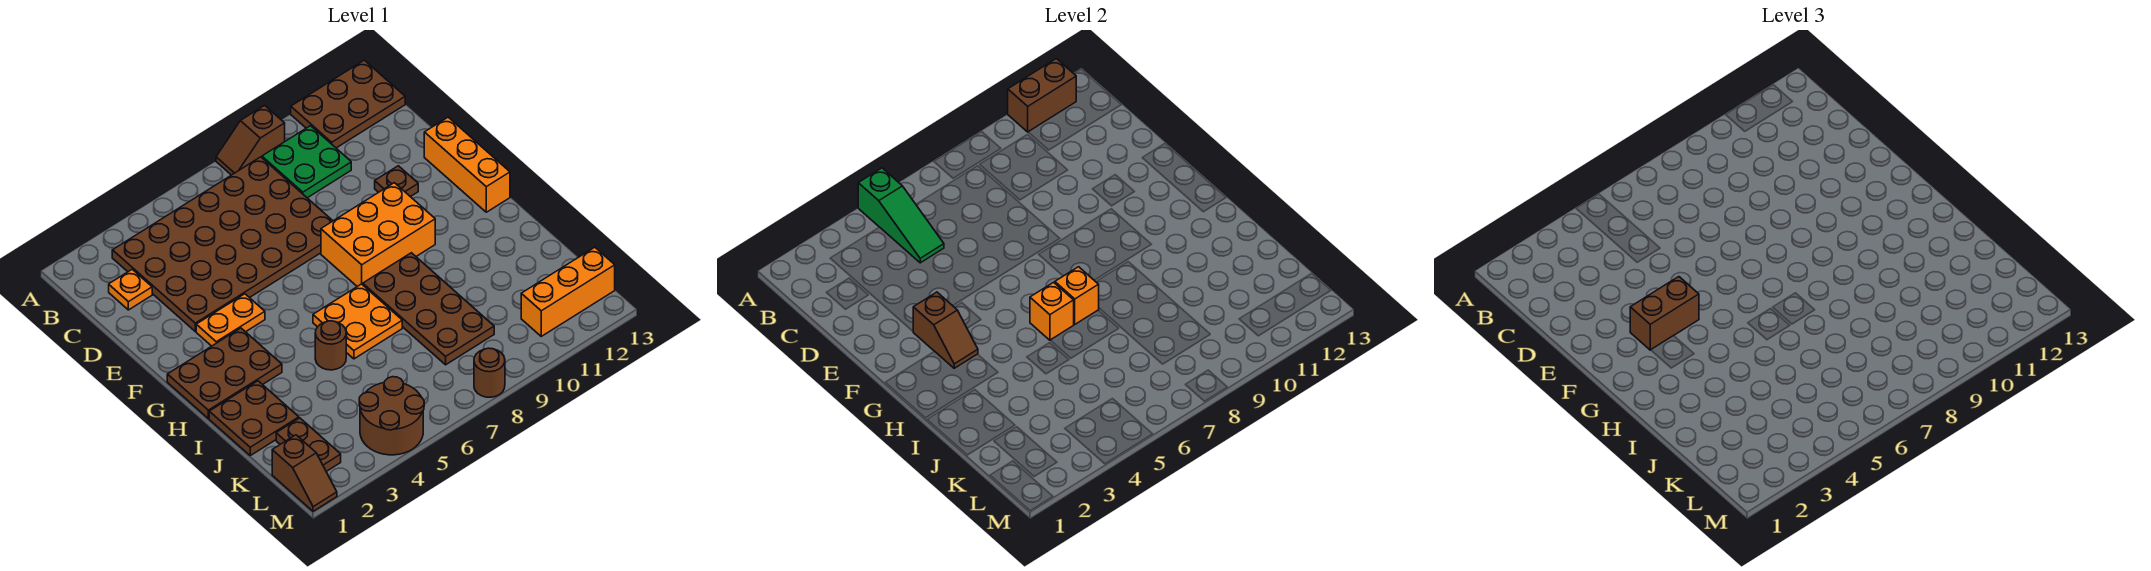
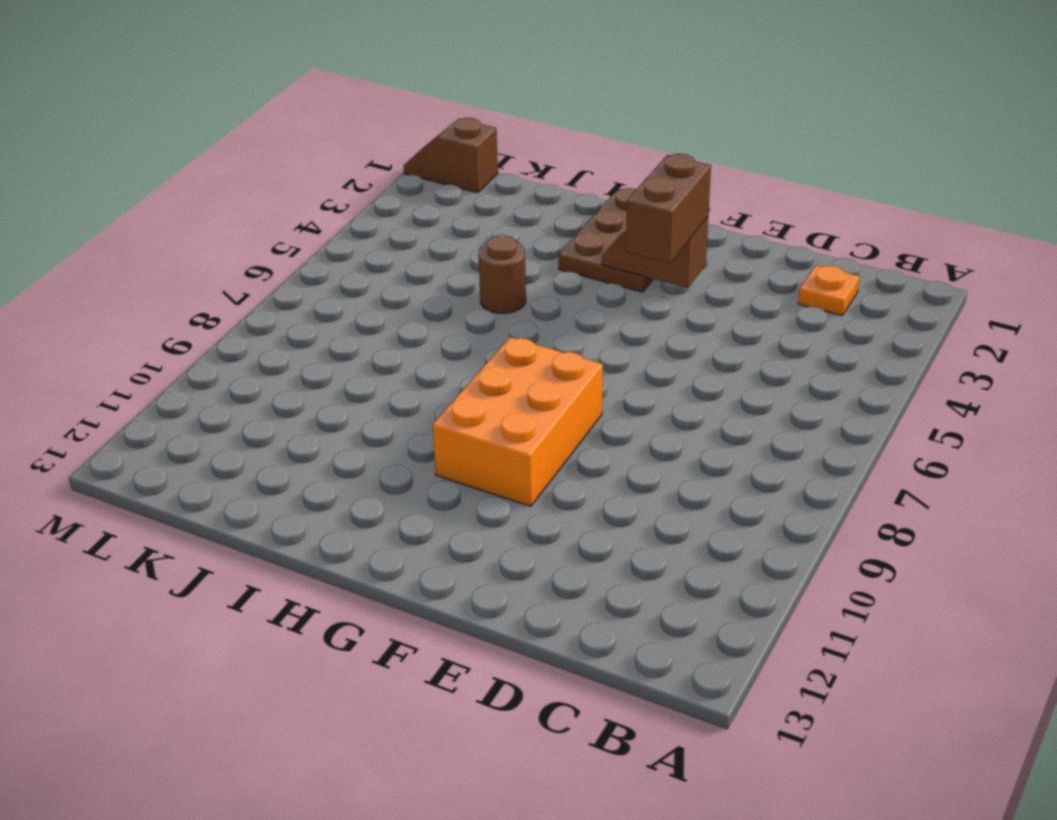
none -> brown slope A8:A9 level 1 top 9
none -> brown plate A11:B13 level 1
none -> brown plate B3:E8 level 1

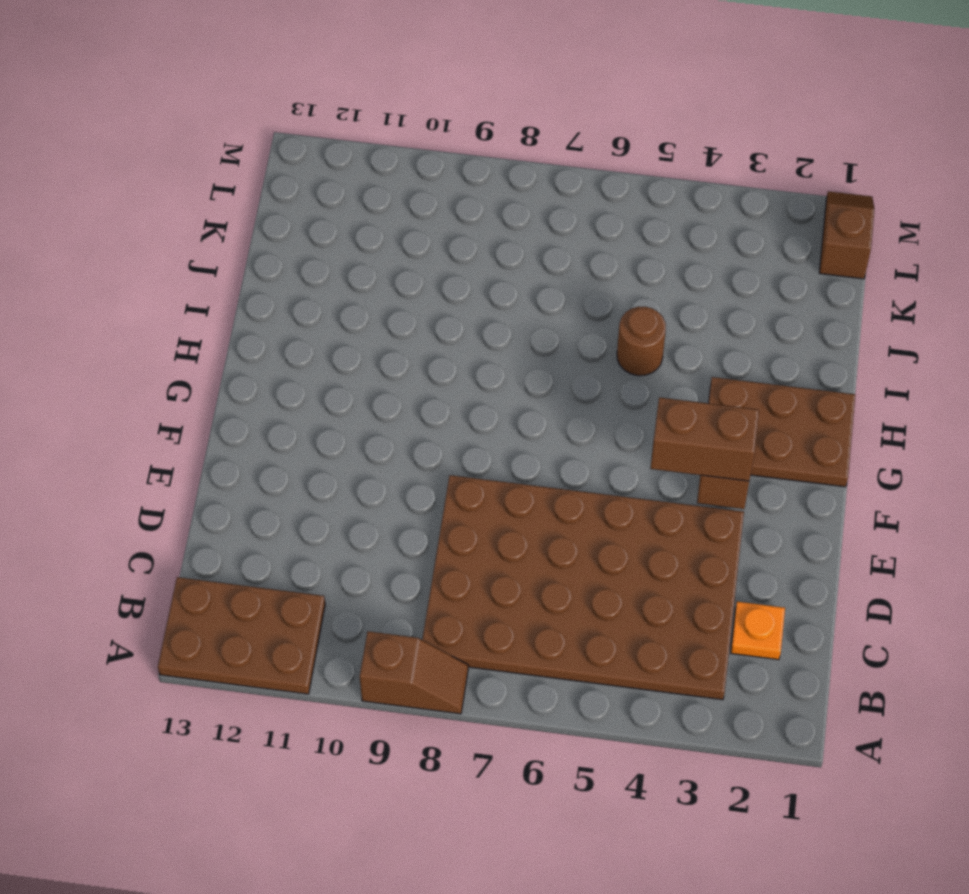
none -> green plate B9:C10 level 1
none -> brown plate E11 level 1
none -> orange brick E13:G13 level 1

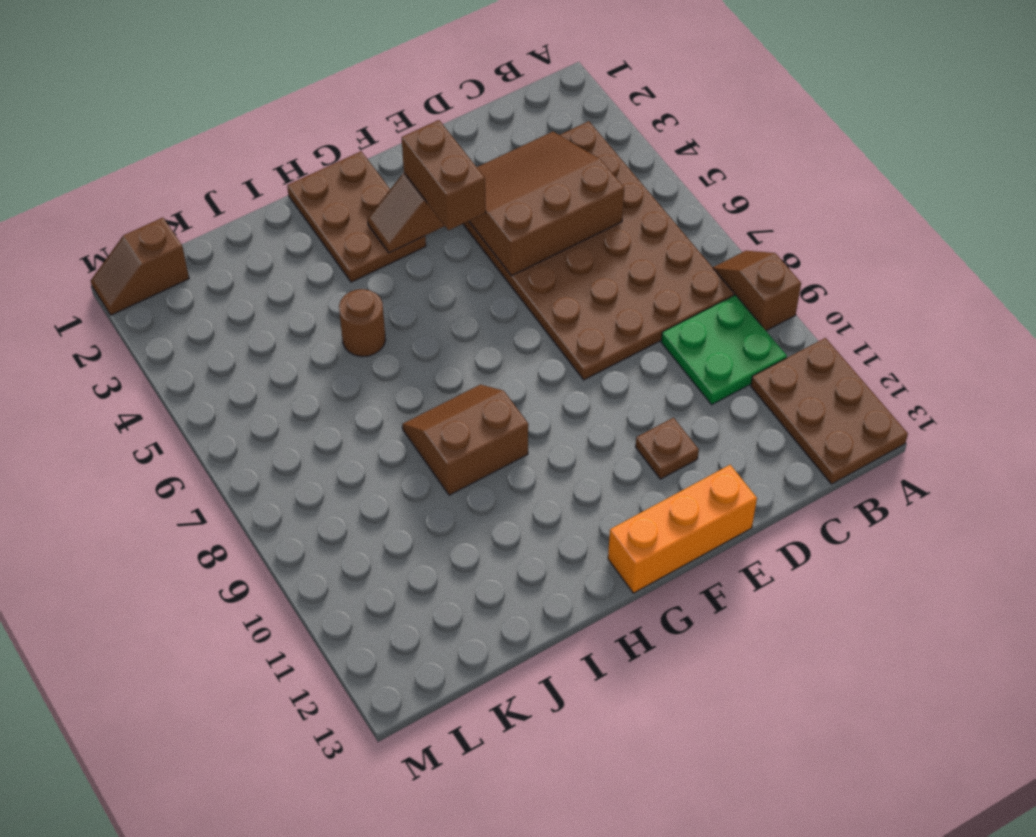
brown slope C3:E5 level 2 top 5 -> green slope A5:C5 level 2 top A
brown slope H8:I9 level 1 top 9 -> brown plate H8:K9 level 1
none -> orange plate C2 level 1
none -> orange plate F3:F4 level 1
none -> orange brick F8:G10 level 1

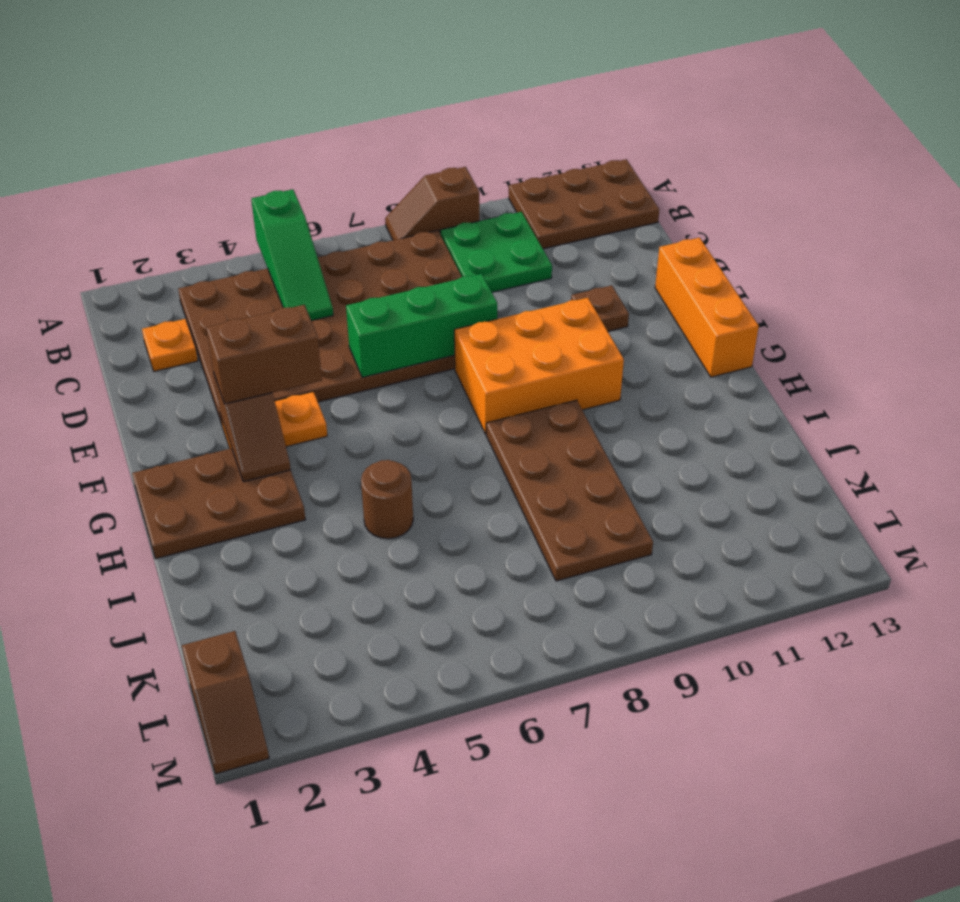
green brick E6:E8 level 2 -> none
none -> orange plate H6:I7 level 1
none -> brown plate I1:J2 level 1
none -> brown plate K2:L2 level 1

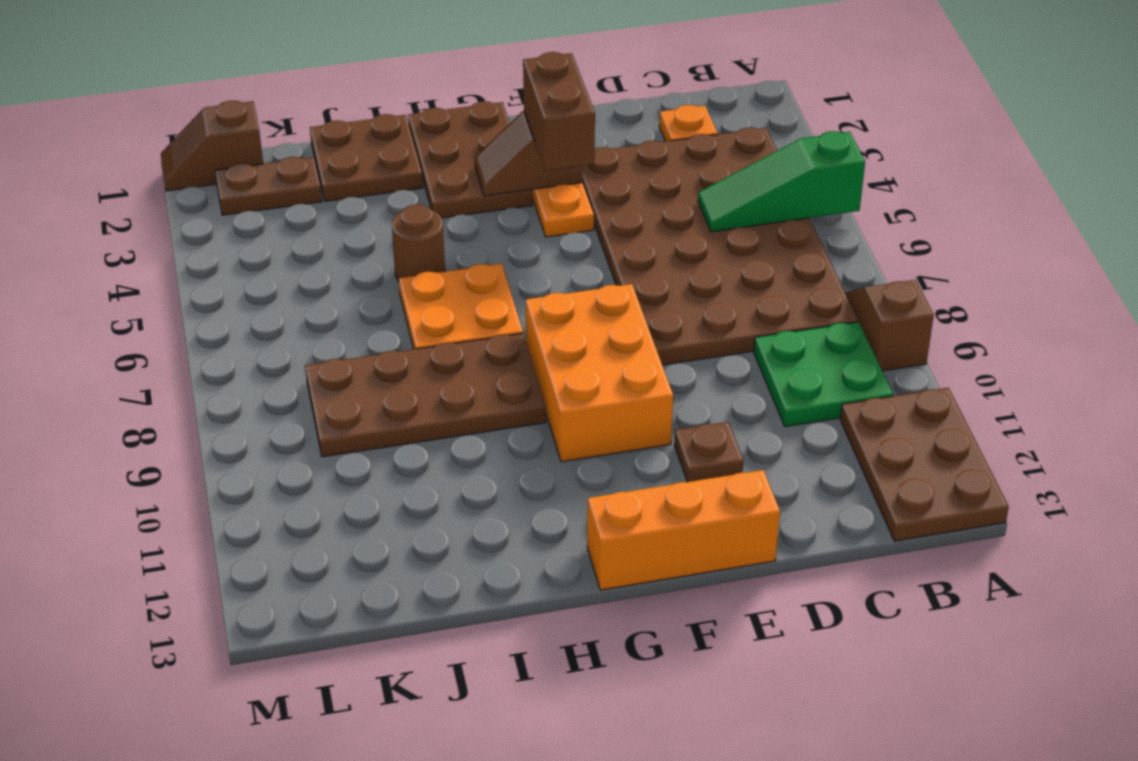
none -> brown round brick L4:M5 level 1
none -> orange brick L11:L13 level 1
none -> brown round brick M8 level 1

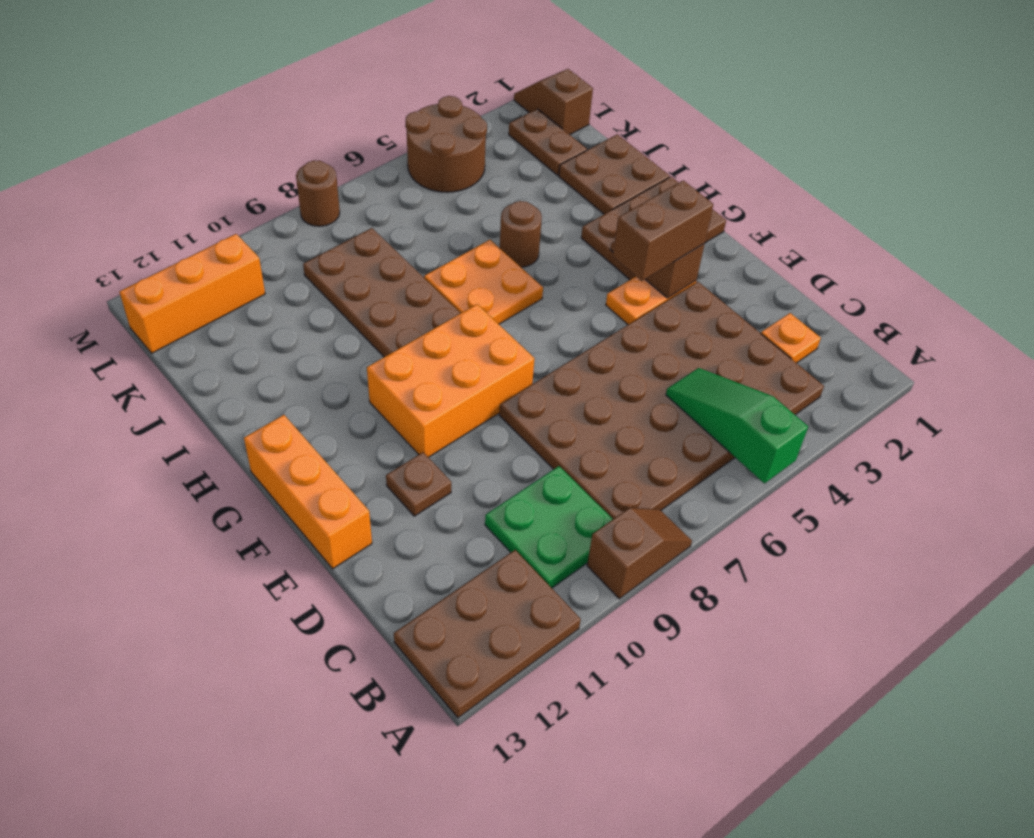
none -> brown brick A11:A12 level 2
none -> orange brick H6 level 2
none -> orange brick H7 level 2

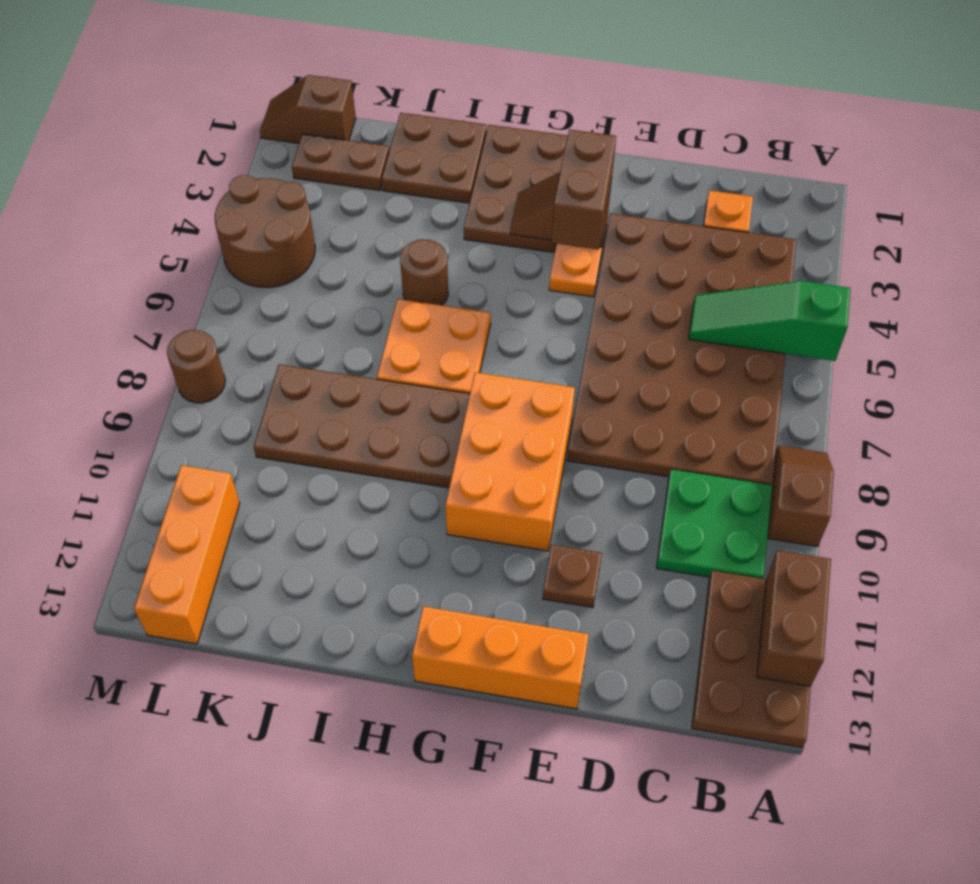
none -> orange brick H6 level 2
none -> orange brick H7 level 2

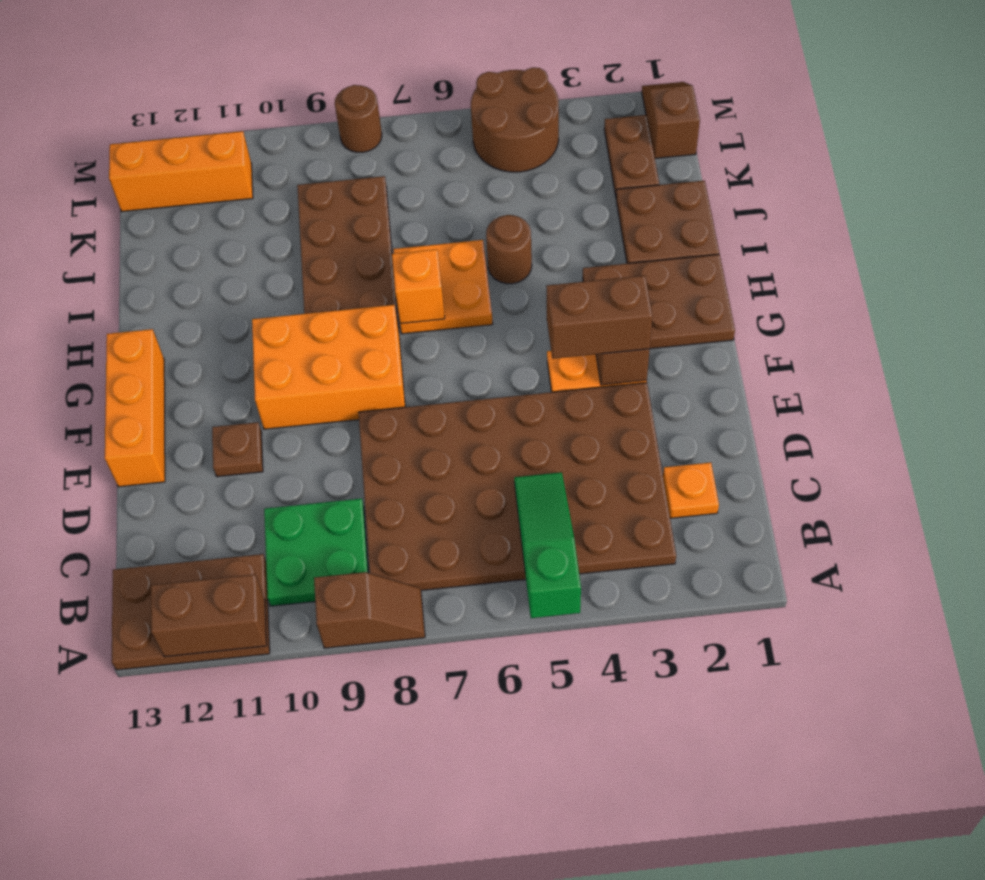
none -> orange brick H6 level 2

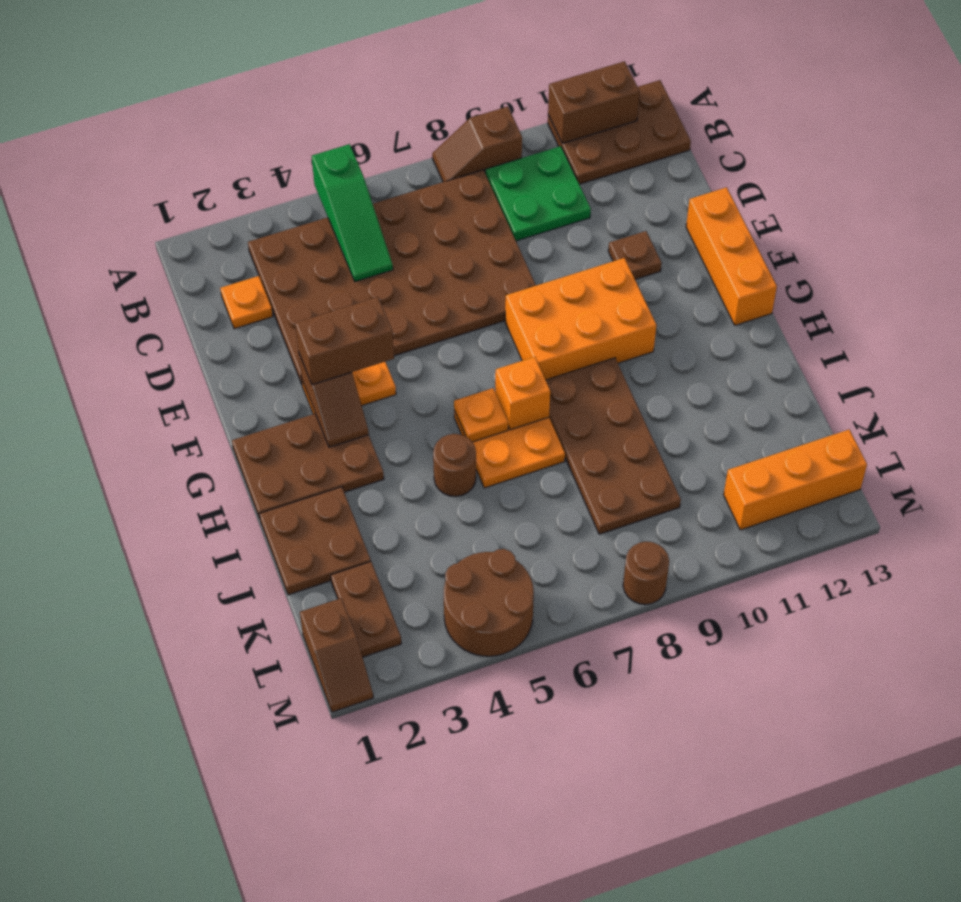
orange plate H6 level 2 -> orange brick H6 level 2

